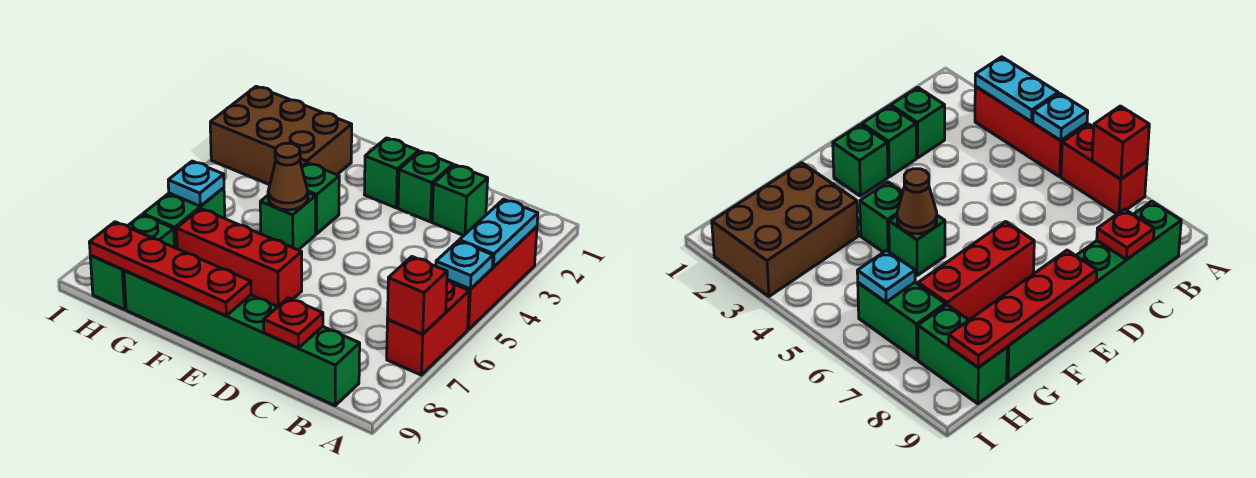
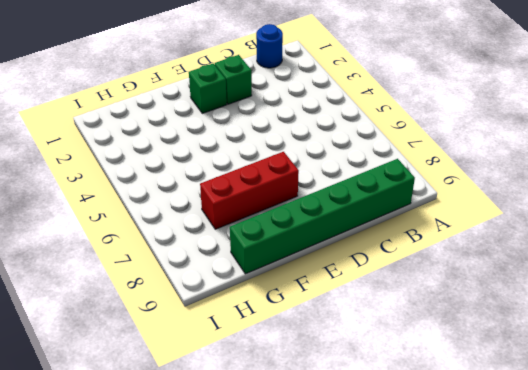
blue round brick B1 level 1 -> none
none -> red brick A3:A5 level 1
none -> red brick A6:A7 level 1
none -> green brick C2 level 1

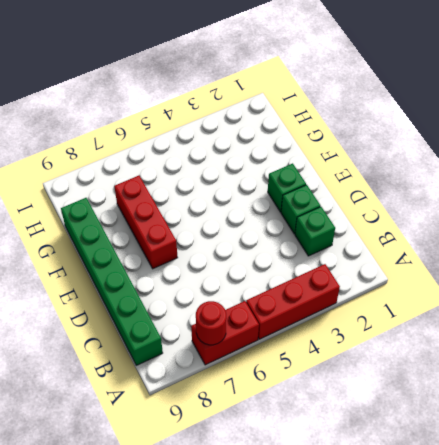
red round brick A7 level 2 -> red brick A7 level 2
none -> green brick F4 level 1
none -> green brick F5 level 1
none -> brown brick G2:I3 level 1

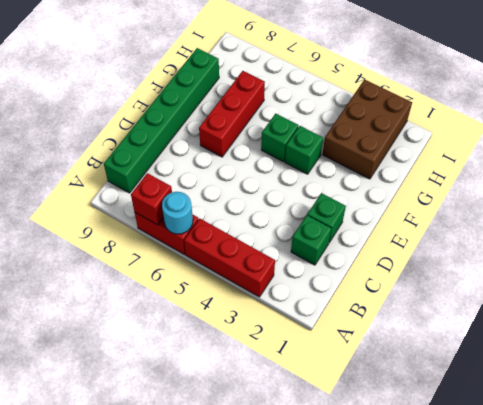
cyan round brick A6 level 2 -> none
none -> green brick E2 level 1
none -> green brick H6:H7 level 1
none -> green brick H8:H9 level 1

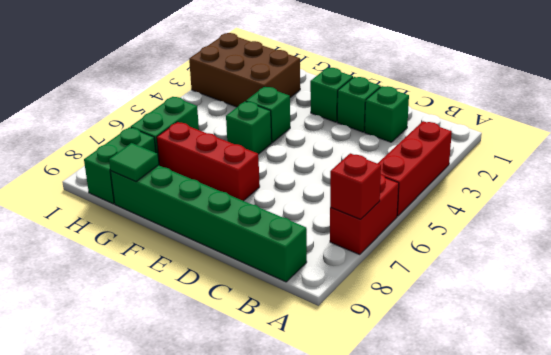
green tile G9 level 2 -> red plate E9:H9 level 2
none -> cyan plate A3:A4 level 2
none -> cyan plate A5 level 2
none -> red plate C9 level 2

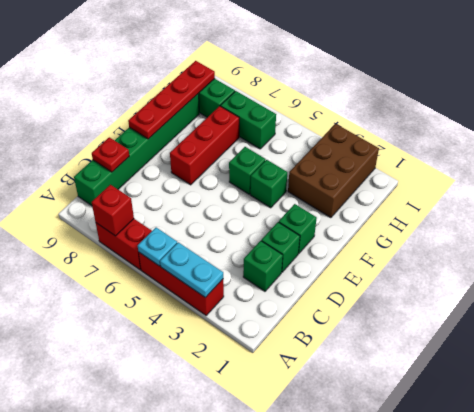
none -> brown cone F5 level 2
none -> cyan plate H6 level 2

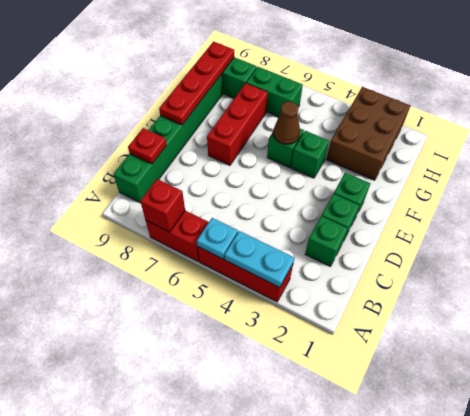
none -> cyan plate H6 level 2

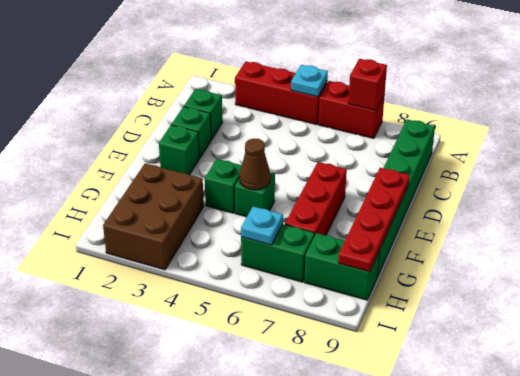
none -> cyan plate A3:A4 level 2
none -> red plate C9 level 2

